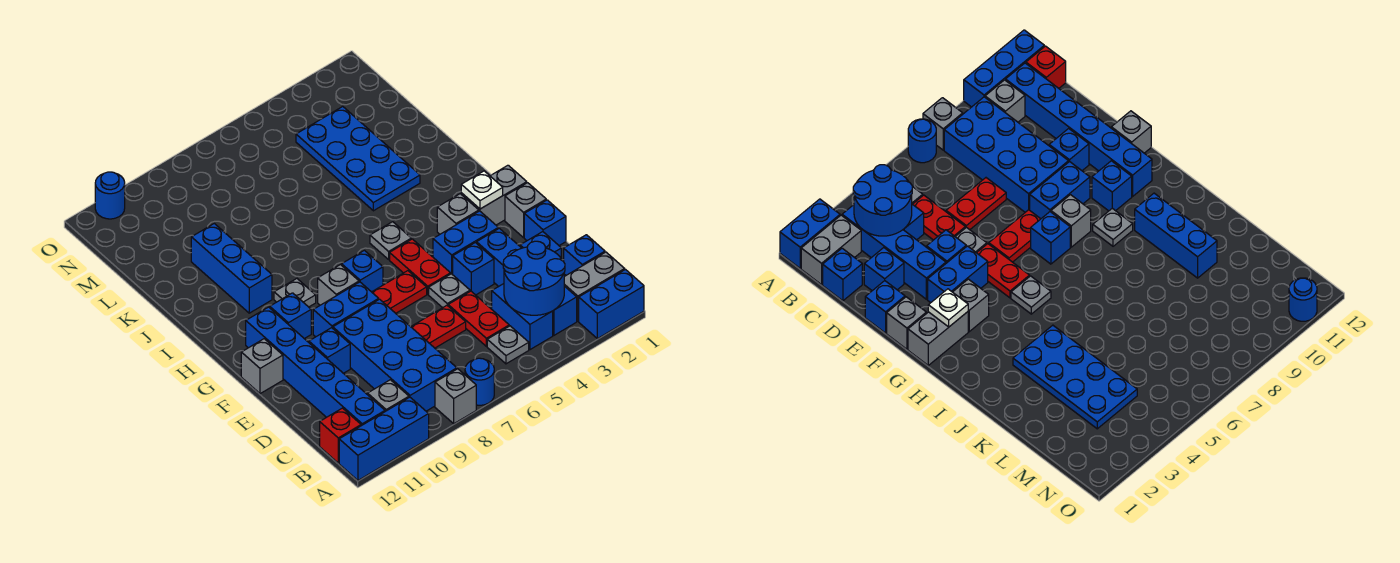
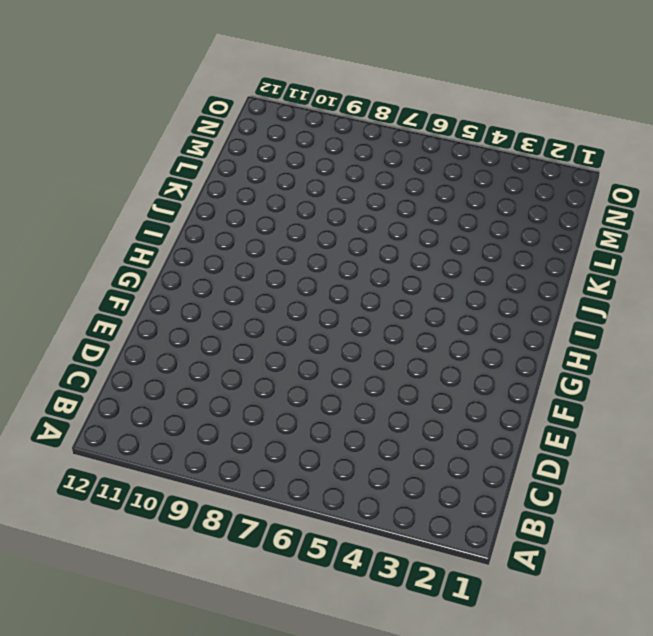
none -> blue brick A1:A2 level 1
none -> blue round brick A7 level 1
none -> grey brick A8 level 1
none -> blue brick A10:A12 level 1

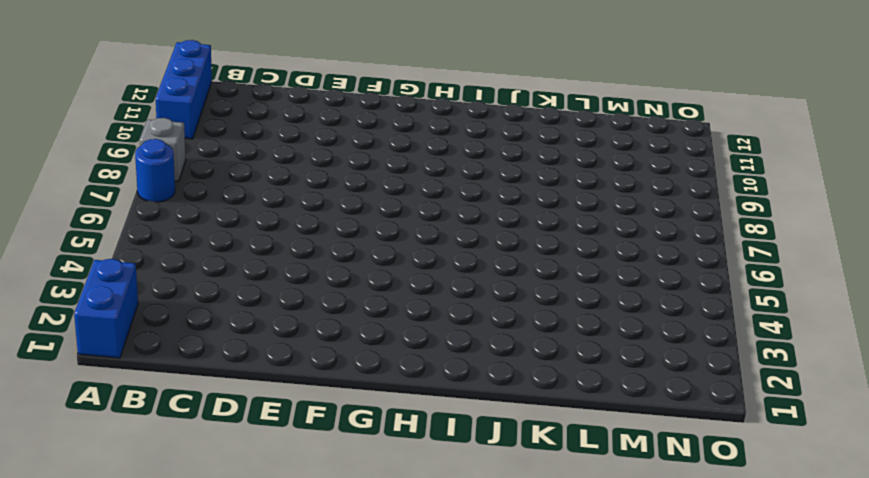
none -> grey brick B1:B2 level 1
none -> blue brick B3:E3 level 1
none -> blue brick B4:C4 level 1
none -> grey plate B5 level 1

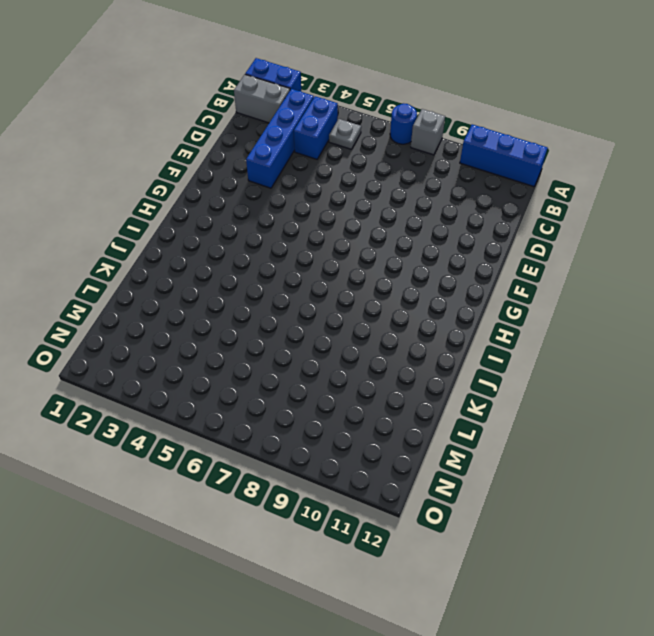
none -> blue brick B8:E9 level 1
none -> grey brick B10 level 1
none -> blue brick B11:G11 level 1
none -> red brick B12 level 1

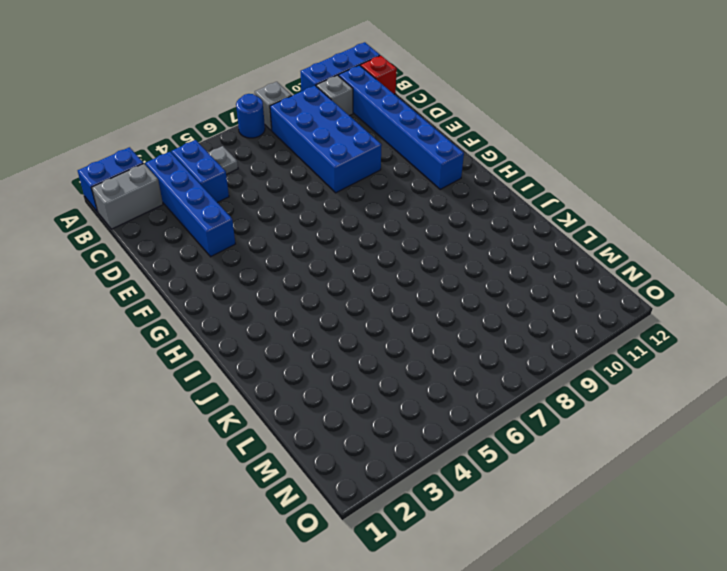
none -> blue brick C1 level 1
none -> red plate C5:D5 level 1
none -> blue brick D2 level 1
none -> red plate D6:D7 level 1

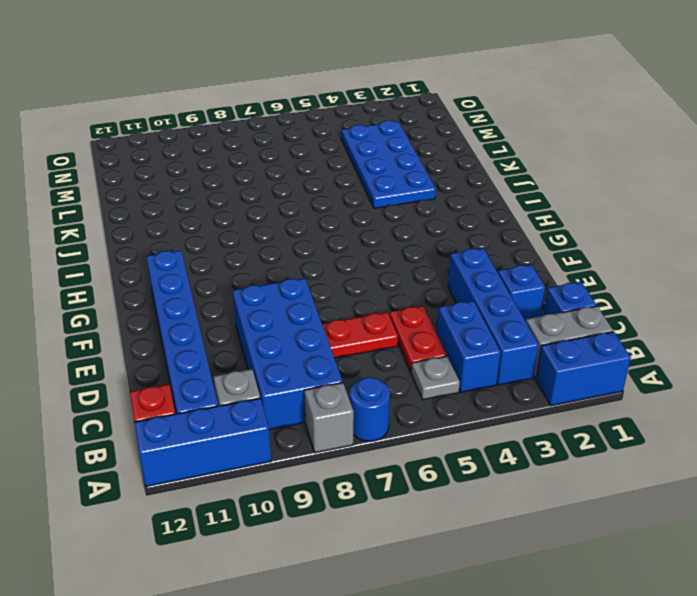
none -> blue brick E1 level 1
none -> blue brick E4 level 1
none -> grey plate E5 level 1
none -> blue brick E10 level 1

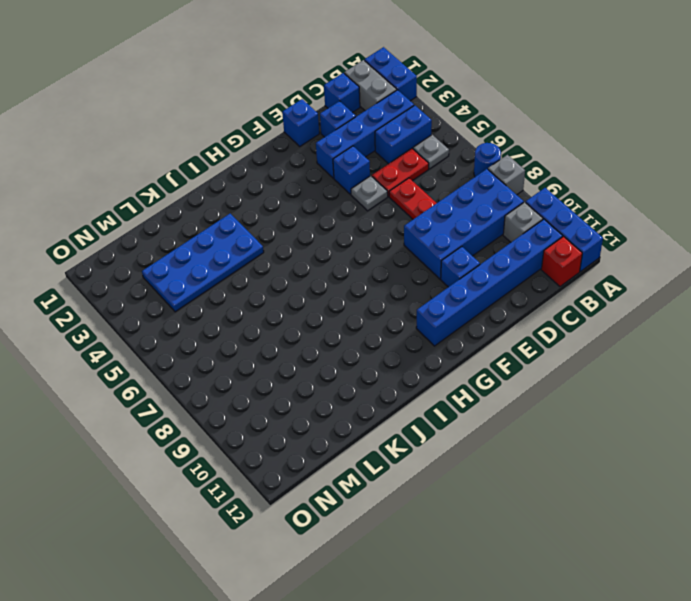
none -> grey brick F1 level 1
none -> blue brick F3:F4 level 1
none -> red plate F5:G5 level 1
none -> red plate F6:F7 level 1

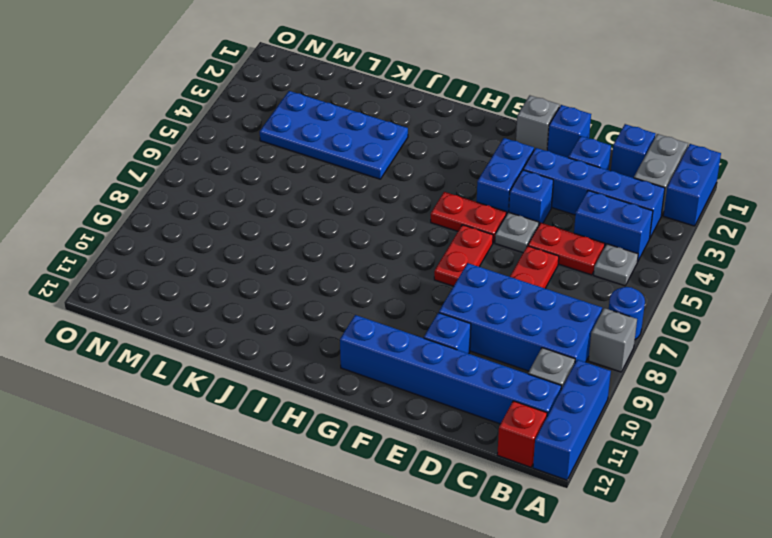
none -> blue brick F8:F9 level 1
none -> grey brick F12 level 1
none -> grey brick G1:G2 level 1
none -> grey brick G3 level 1

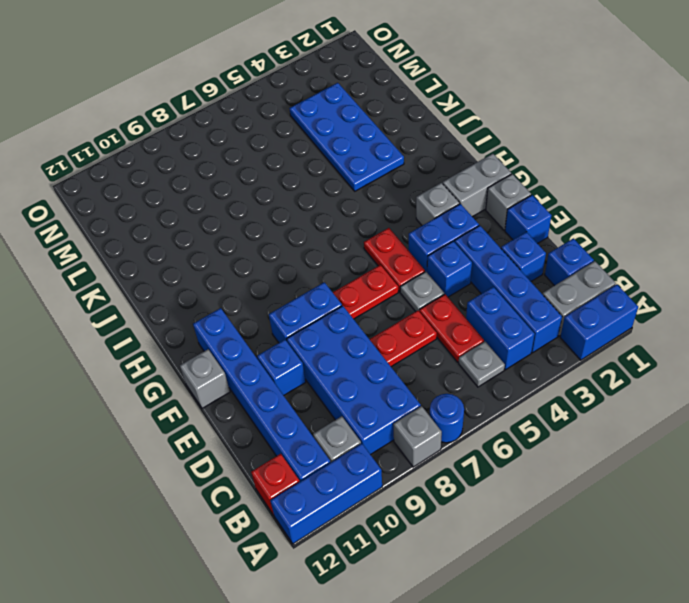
none -> blue brick G7 level 1
none -> grey brick G8 level 1
none -> blue brick G10 level 1
none -> grey plate H5 level 1

